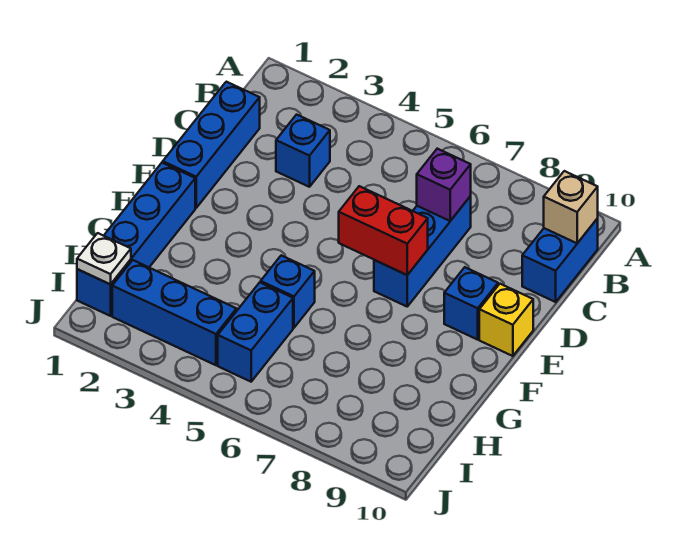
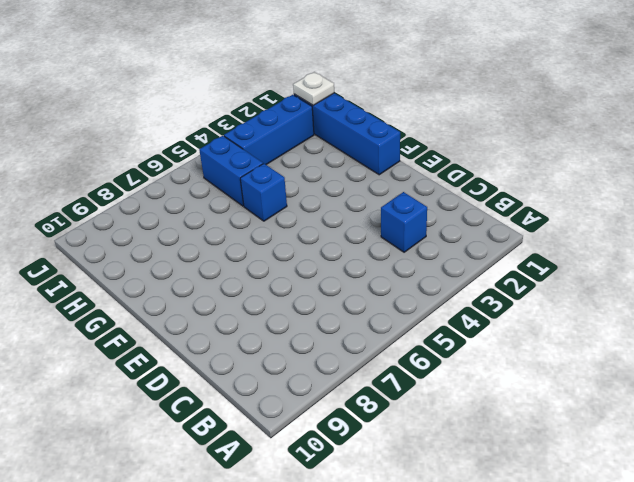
none -> blue brick B10:C10 level 1
none -> blue brick C1:E1 level 1
none -> blue brick C7:E7 level 1

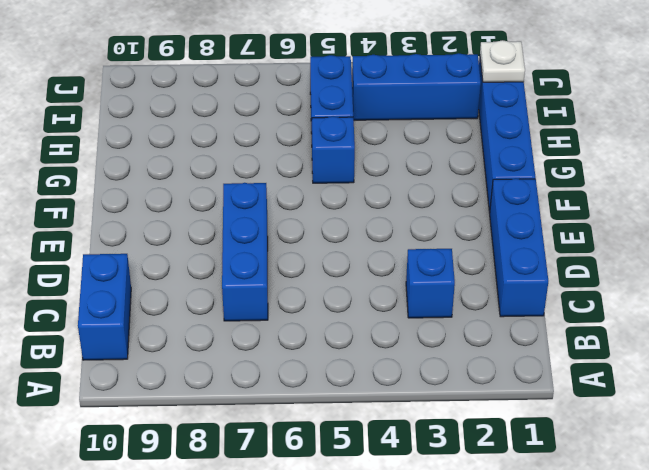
none -> blue brick E9 level 1
none -> yellow brick E10 level 1
none -> tan brick B10 level 2

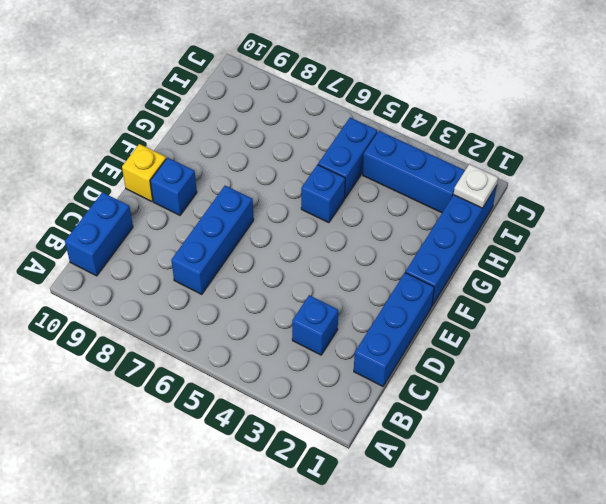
none -> tan brick B10 level 2
none -> purple brick C7 level 2
none -> red brick E6:E7 level 2

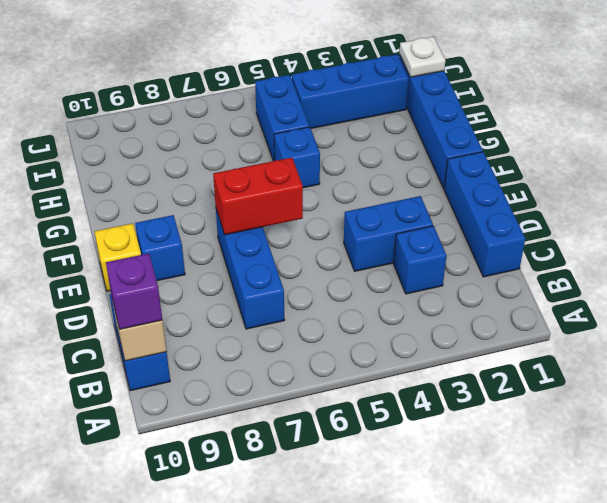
purple brick B10 level 3 -> purple brick C7 level 2
blue brick D3:D4 level 1 -> none

